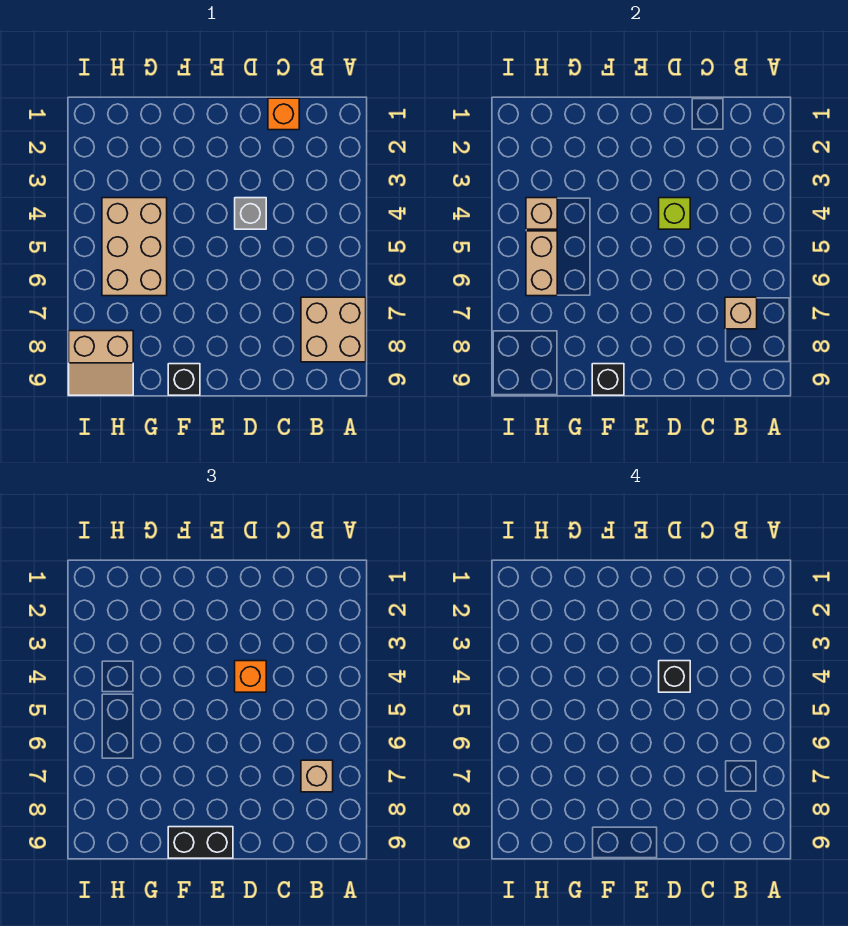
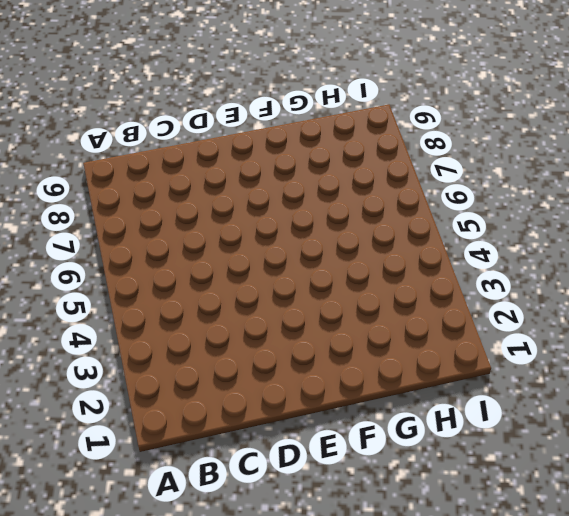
none -> tan brick A7:B8 level 1
none -> orange brick C1 level 1
none -> grey brick D4 level 1

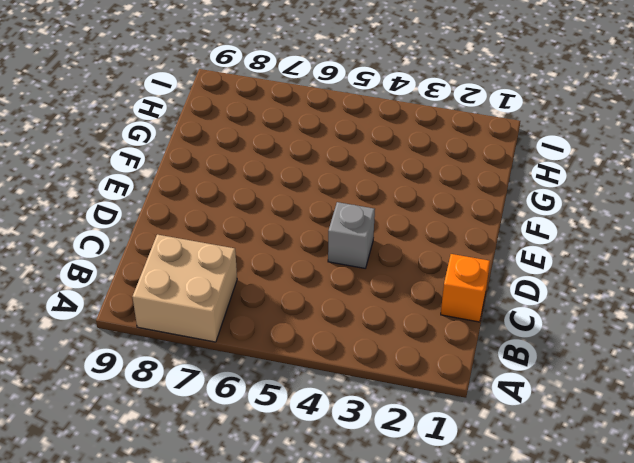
none -> black brick F9 level 1
none -> tan brick G4:H6 level 1
none -> tan slope H8:I9 level 1 top 8

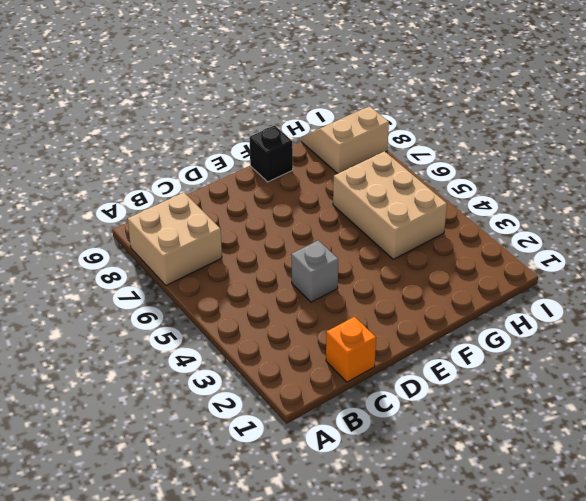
none -> tan brick B7 level 2
none -> lime brick D4 level 2
none -> black brick F9 level 2

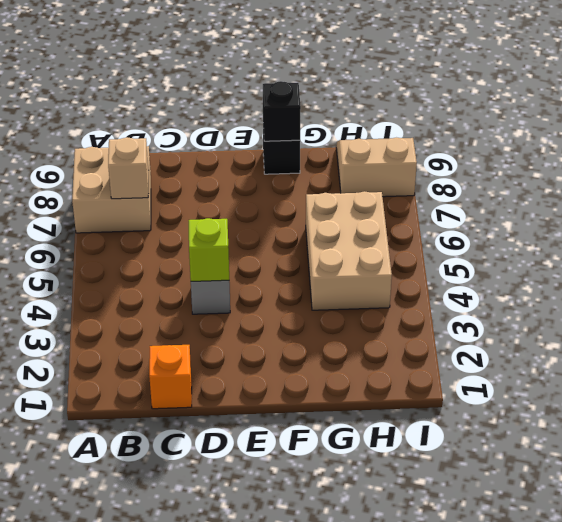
none -> tan brick H4 level 2
none -> tan brick H5:H6 level 2
none -> tan brick B7 level 3

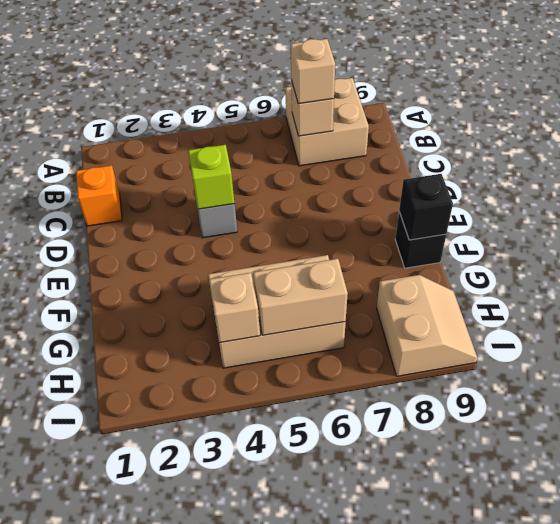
none -> orange brick D4 level 3
none -> black brick E9:F9 level 3
none -> black brick D4 level 4

